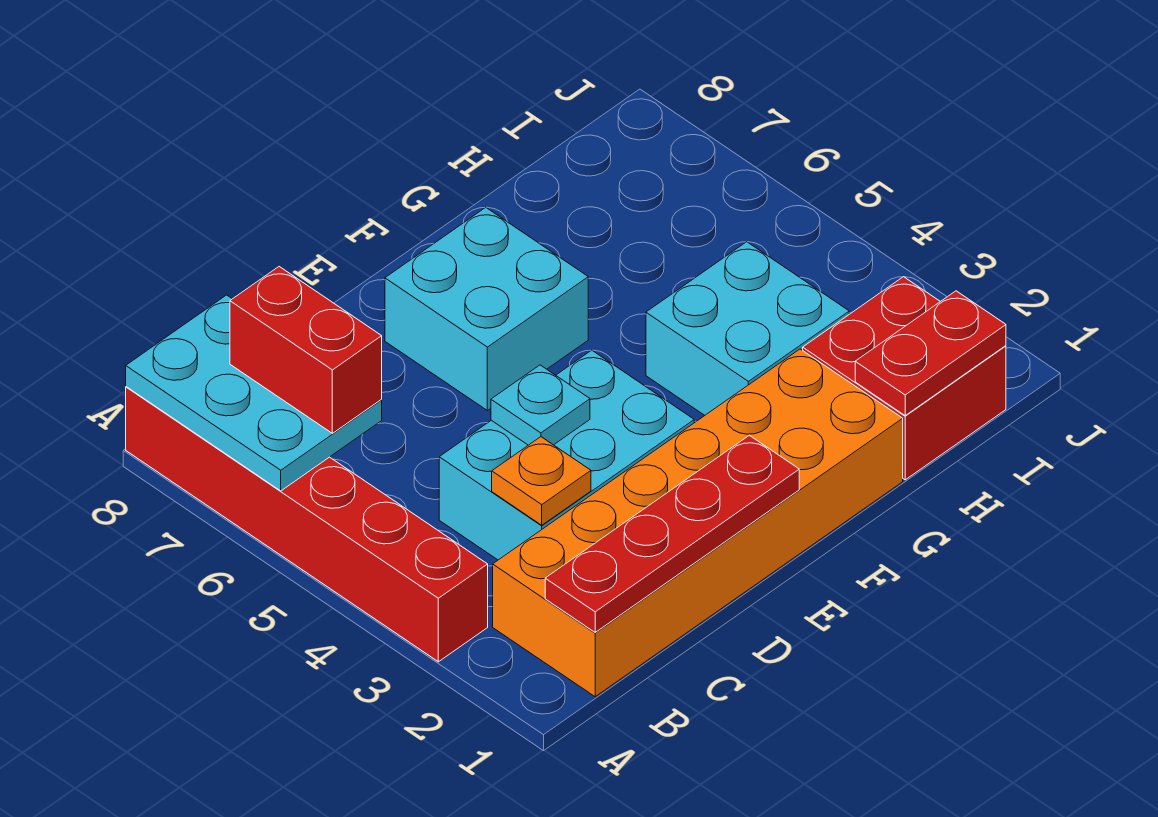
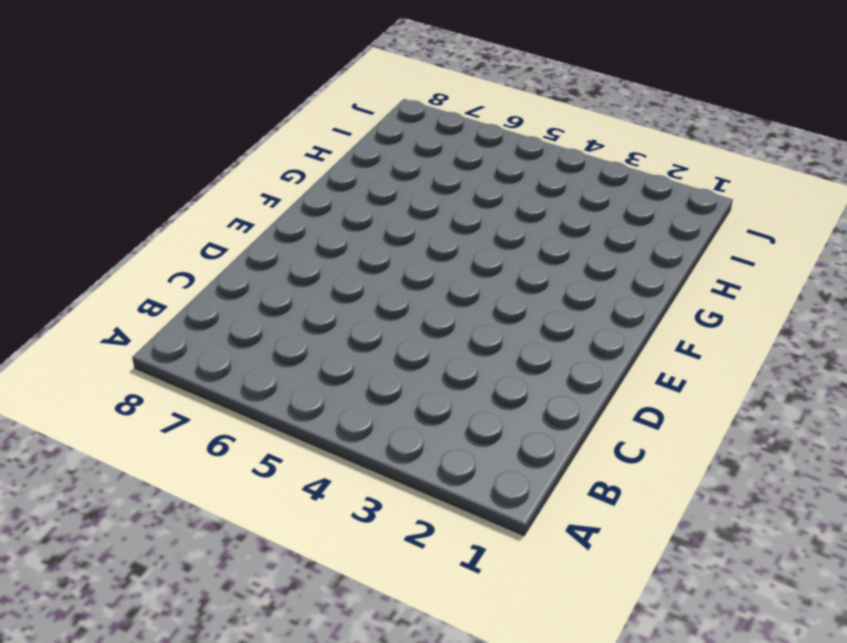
none -> red brick A3:A8 level 1
none -> orange brick B1:G2 level 1
none -> cyan brick C3:E4 level 1

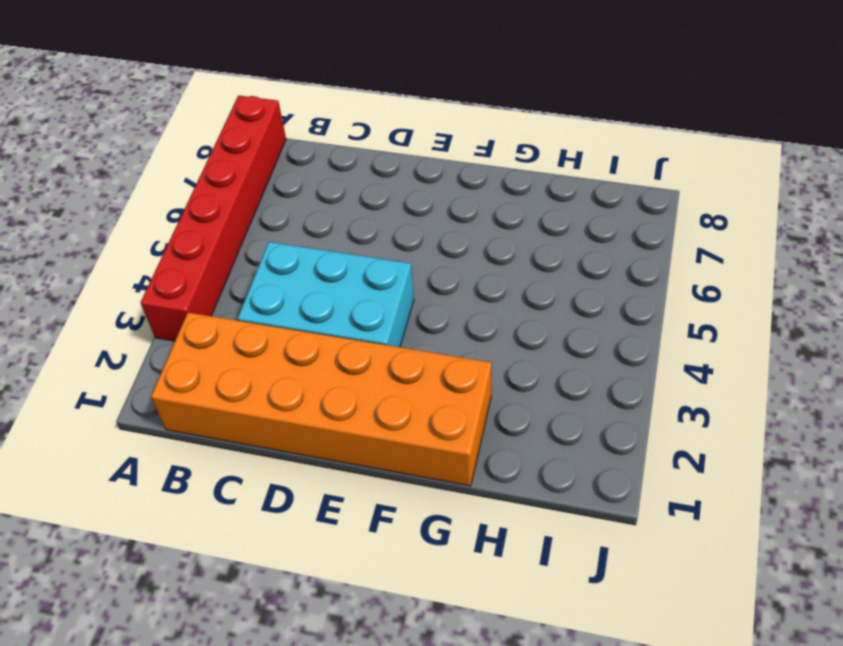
none -> cyan brick E6:F7 level 1
none -> cyan brick G3:H4 level 1
none -> red brick H1:I2 level 1

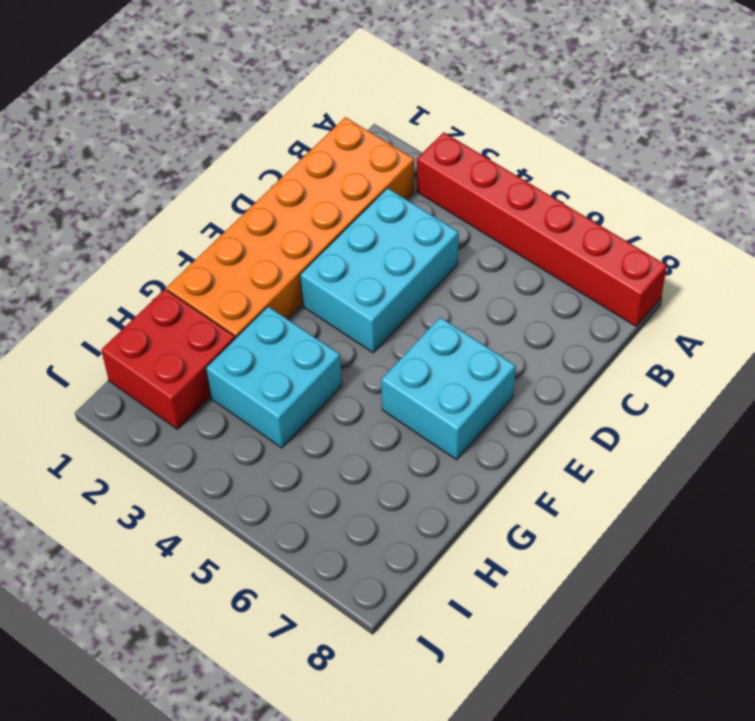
none -> cyan plate A6:B8 level 2
none -> red plate B1:E1 level 2
none -> orange plate C3 level 2

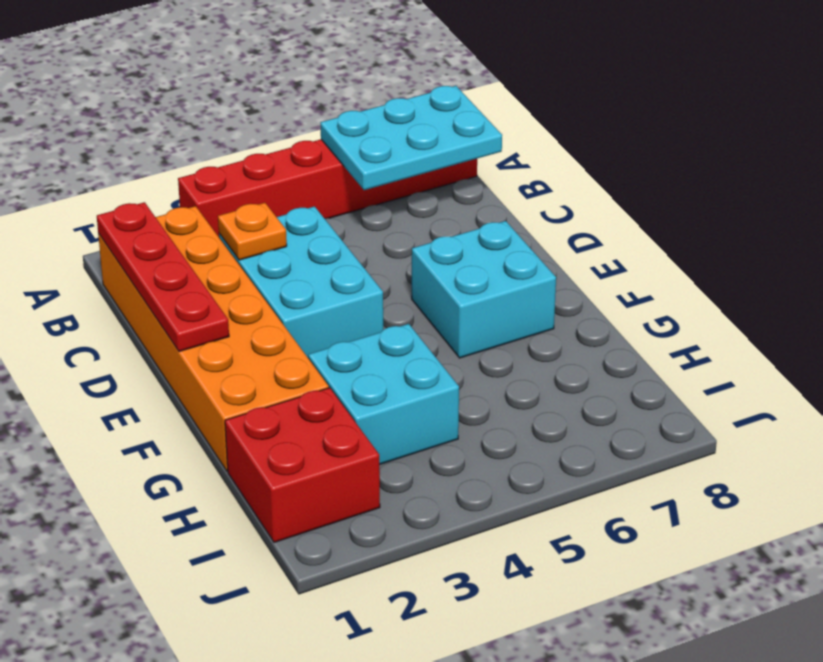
none -> cyan plate D4 level 2
none -> red plate H1:I1 level 2
none -> red brick B6:B7 level 3

